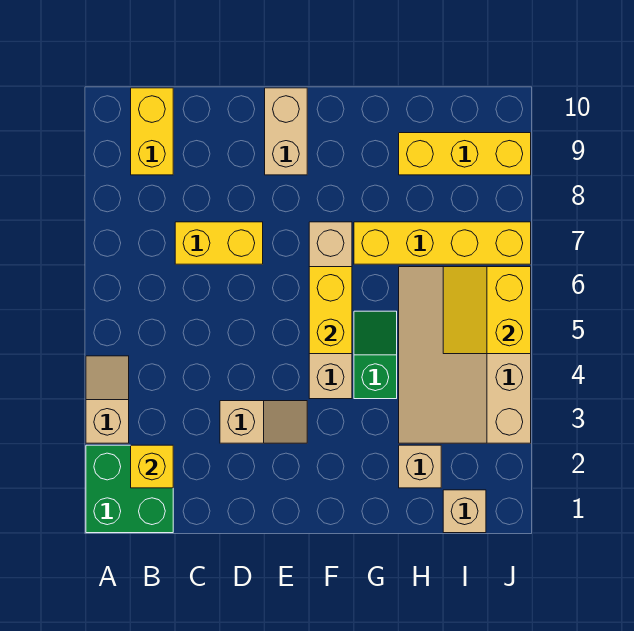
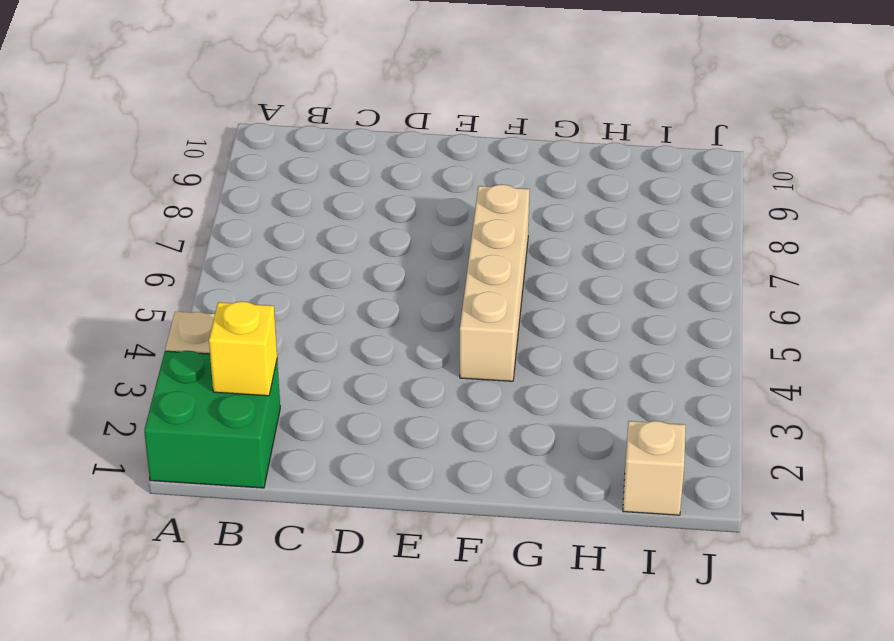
none -> yellow brick B9:B10 level 1
none -> yellow brick C7:D7 level 1
none -> tan slope D3:E3 level 1 top D

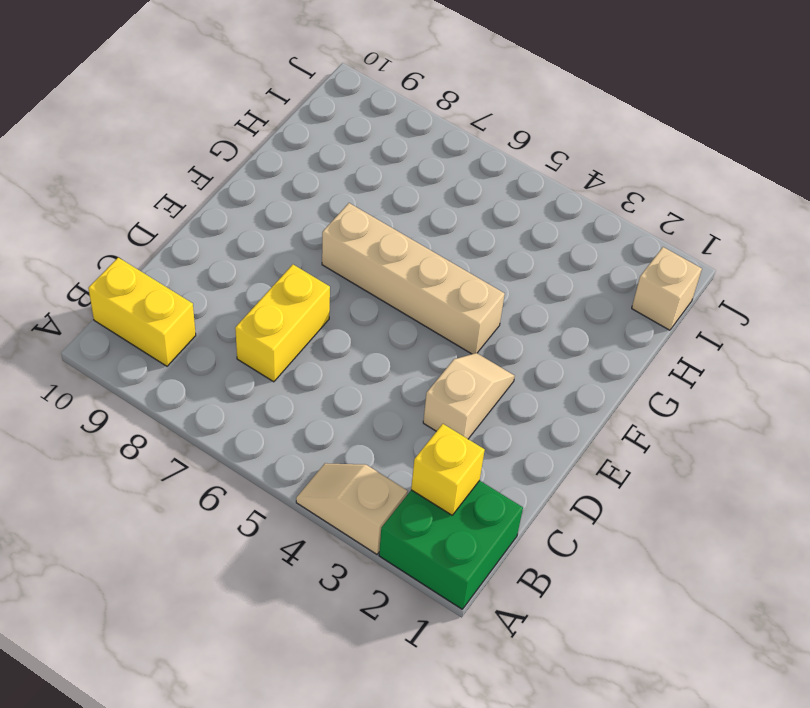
none -> tan brick E9:E10 level 1
none -> green slope G4:G5 level 1 top 4
none -> yellow brick G7:J7 level 1

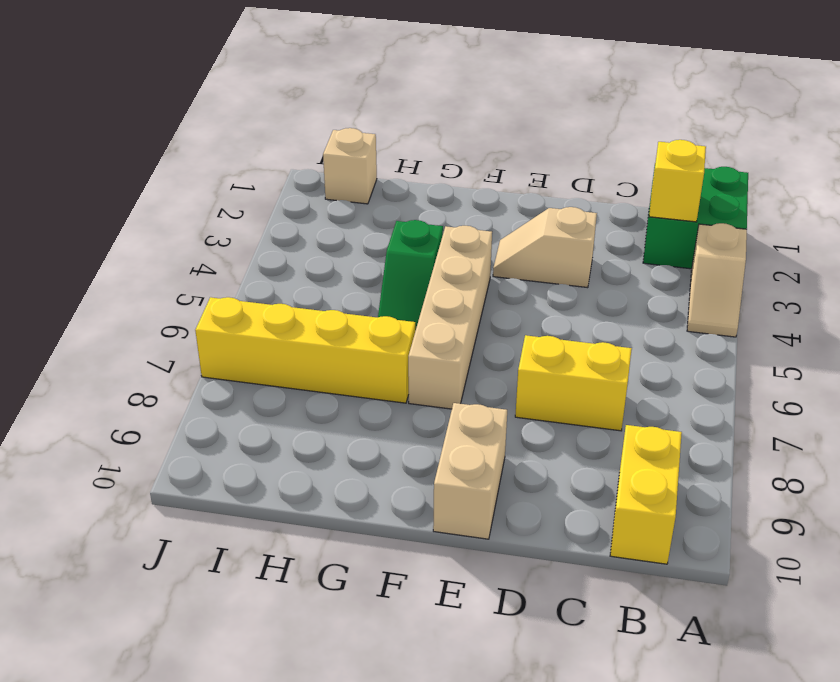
none -> tan brick H2 level 1
none -> tan slope H3:J6 level 1 top J
none -> yellow brick H9:J9 level 1

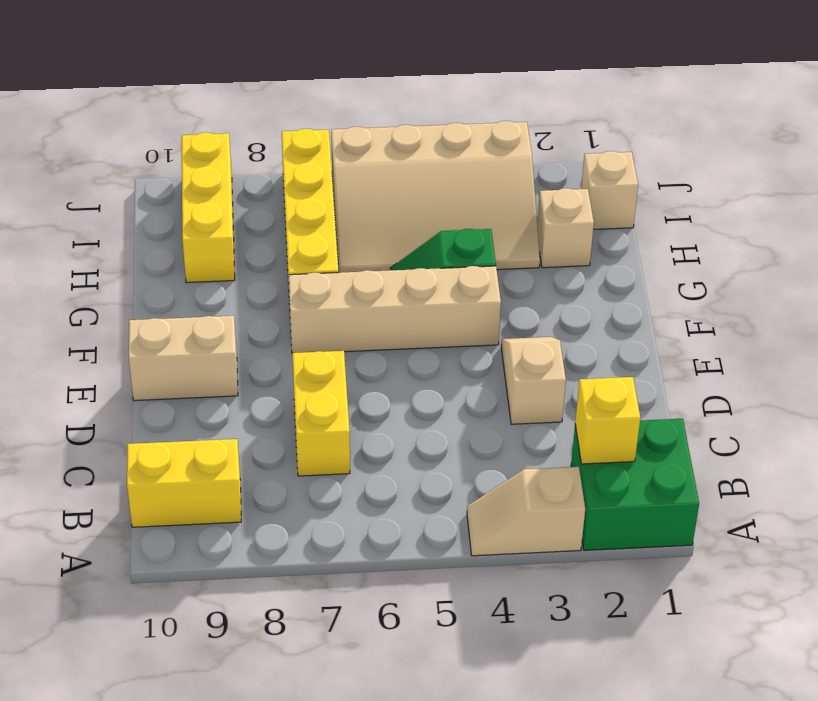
none -> yellow brick F5:F6 level 2
none -> yellow slope I5:J6 level 2 top J

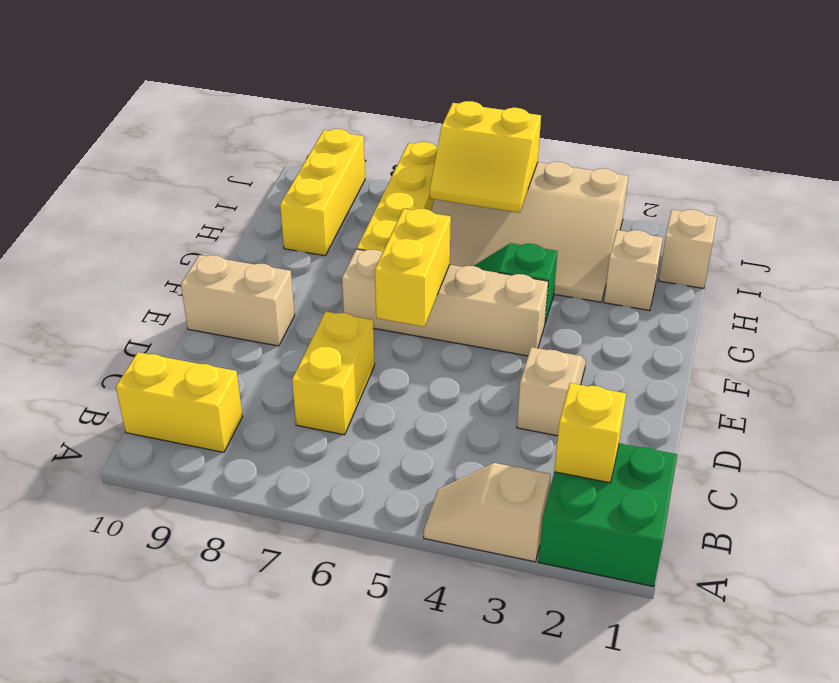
yellow brick E6:F6 level 2 -> yellow brick F5:F6 level 2

